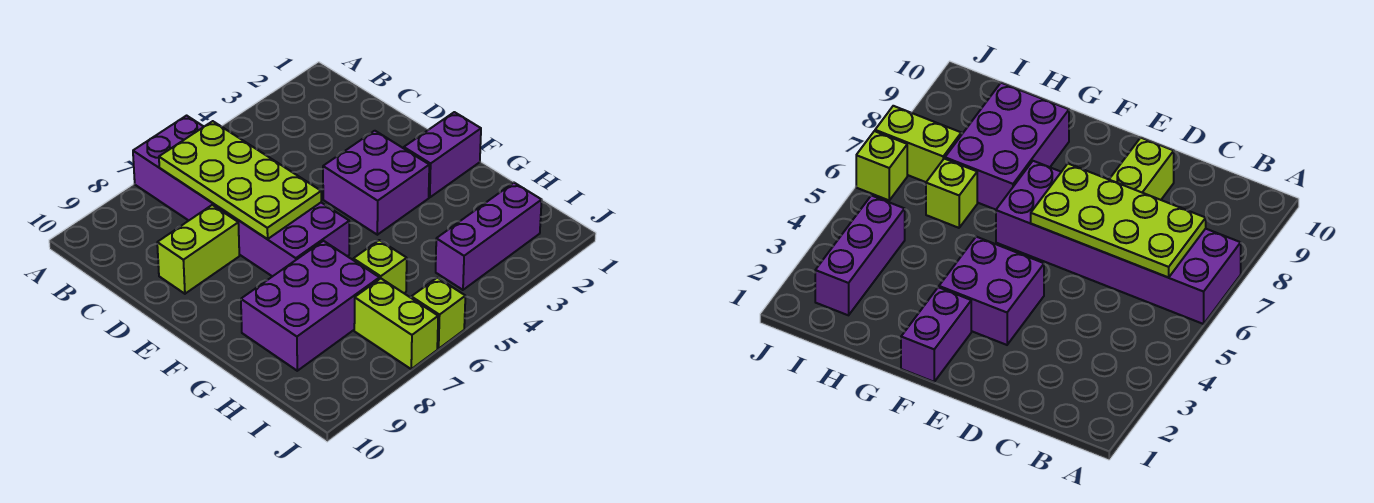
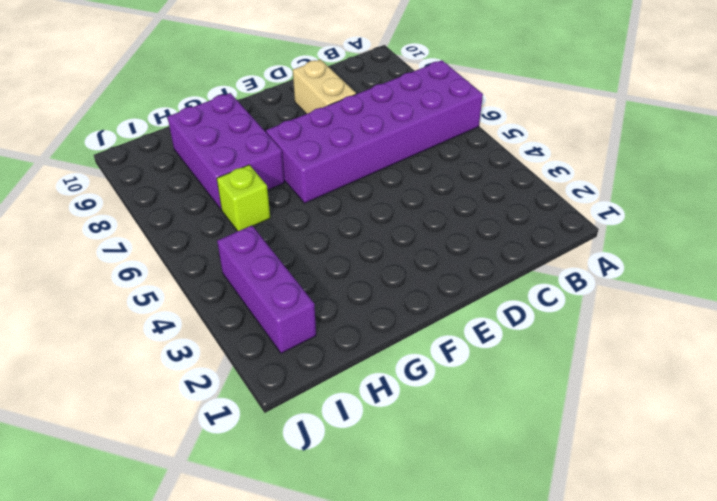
tan brick D8:D9 level 1 -> lime brick D8:D9 level 1
none -> purple brick E3:F4 level 1
none -> purple brick F1:F2 level 1

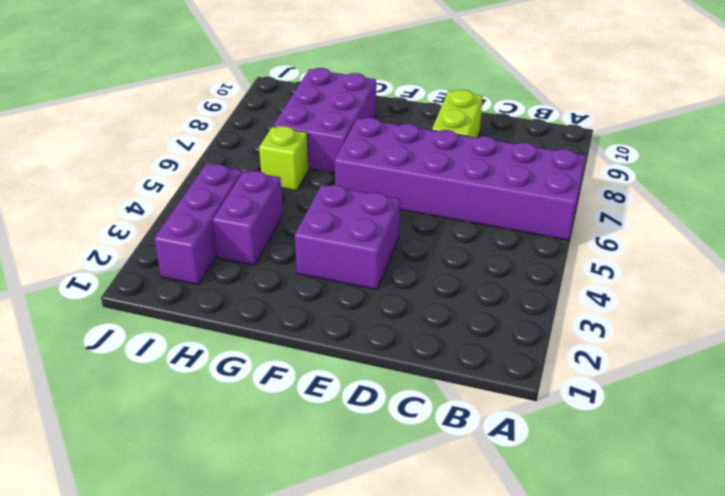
purple brick H3:H4 level 1 -> purple brick F1:F2 level 1
none -> lime brick I7:J7 level 1
none -> lime brick J6 level 1

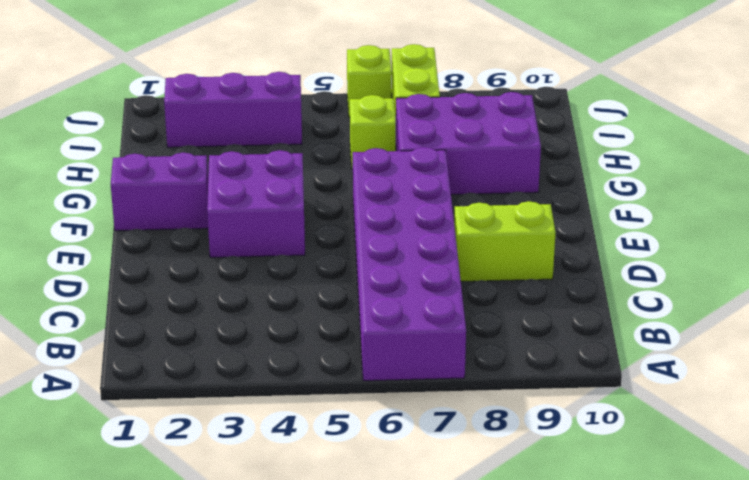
none -> lime plate B6:E7 level 2

